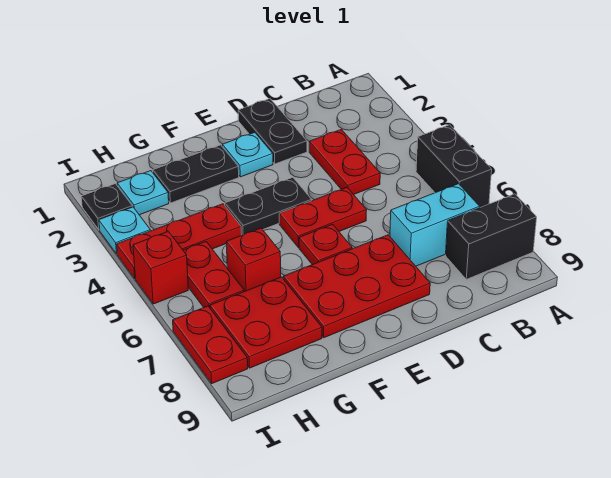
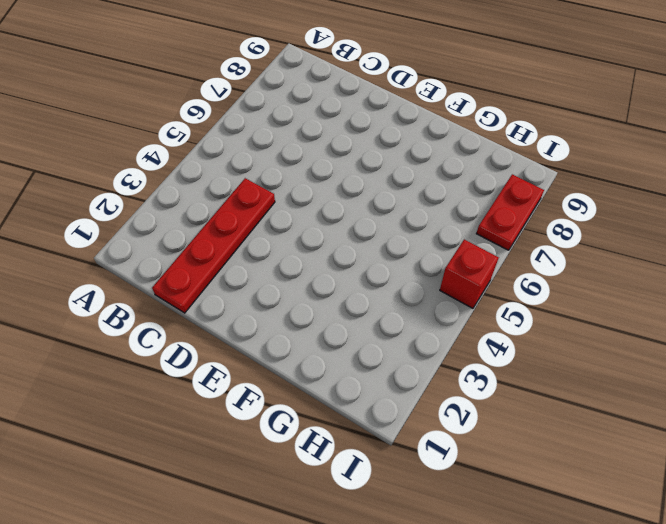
red plate C1:C4 level 1 -> red plate C3:C4 level 1
none -> black brick A5:A6 level 1
none -> black brick A8:B8 level 1
none -> cyan brick B7:C7 level 1

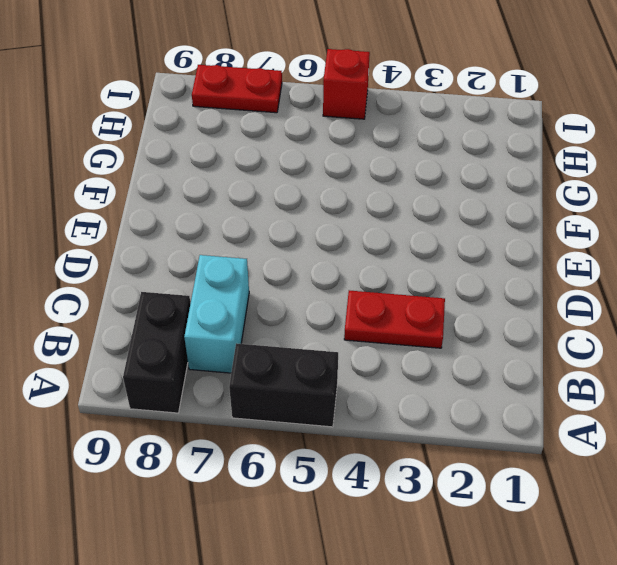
none -> black plate D1:D2 level 1
none -> red plate D5:E5 level 1
none -> red plate D7:F8 level 1

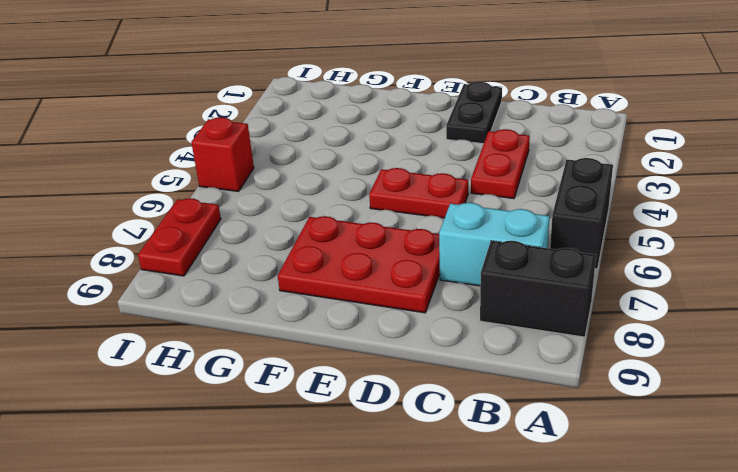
none -> cyan plate E2 level 1
none -> black plate E4:F4 level 1
none -> red plate E6 level 1

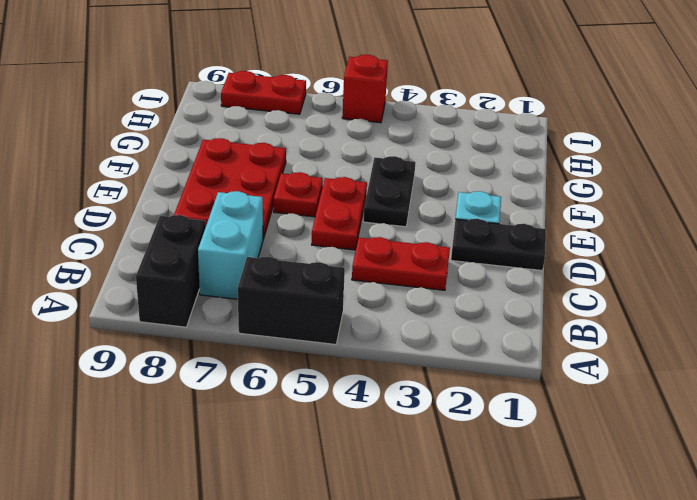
none -> black plate F2:G2 level 1
none -> red plate G4:I4 level 1
none -> red brick G6 level 1

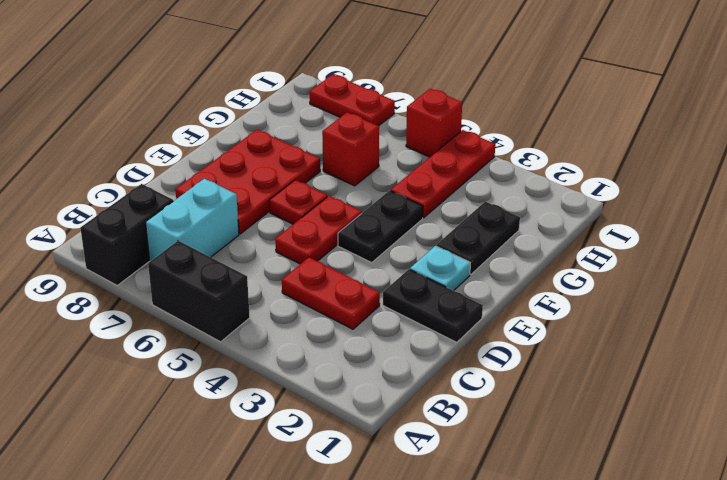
none -> red plate G7:H8 level 1
none -> cyan plate H2 level 1
none -> red plate H5:H6 level 1

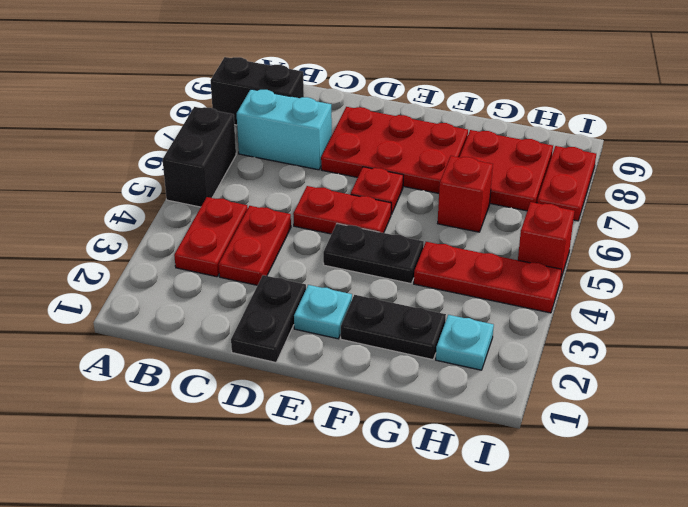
red plate B3:B4 level 1 -> red plate H5:H6 level 1
none -> black plate I2 level 1
none -> cyan plate I3 level 1

